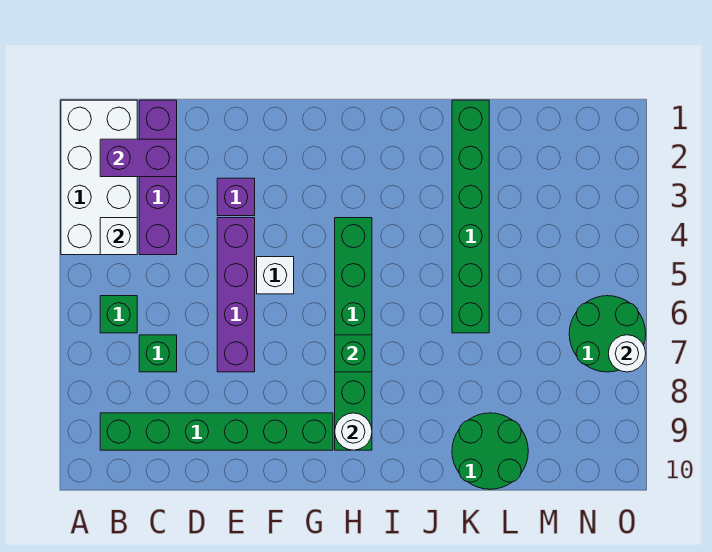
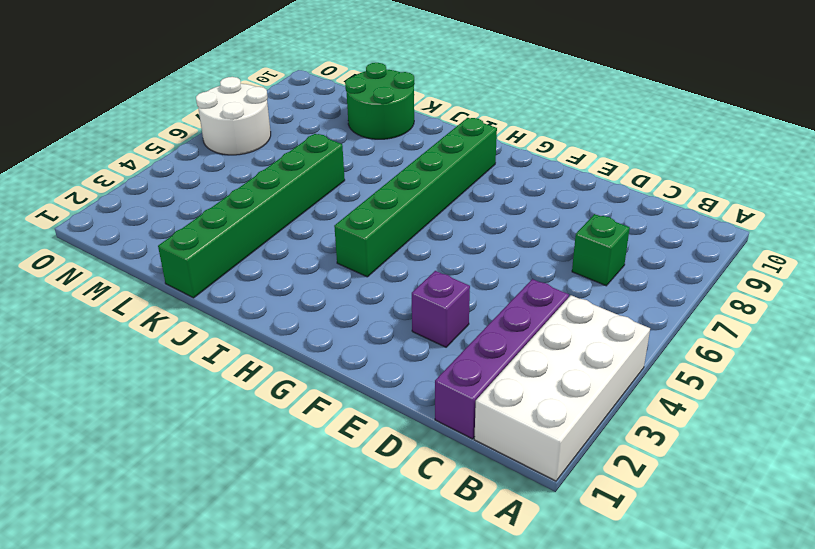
white round brick N6:O7 level 1 -> green round brick N6:O7 level 1
none -> green brick B6 level 1
none -> green brick B9:G9 level 1
none -> purple brick E4:E7 level 1

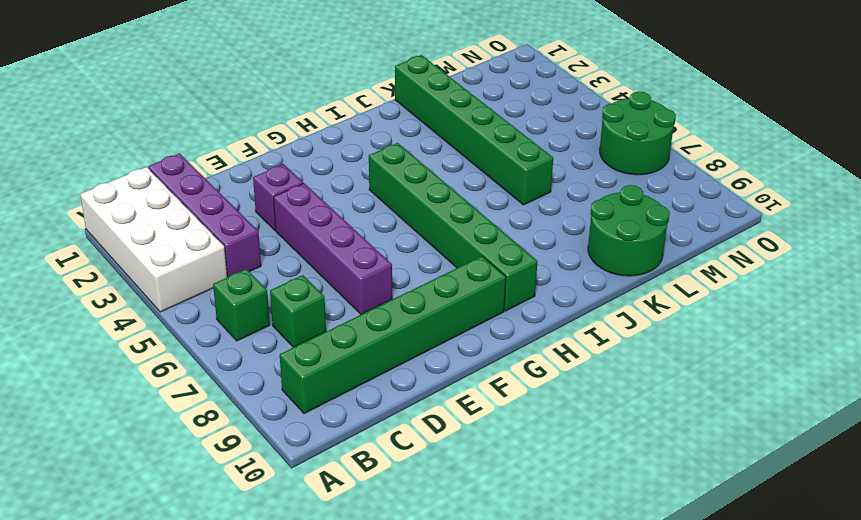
none -> white brick F5 level 1
none -> purple brick B2:C2 level 2
none -> white brick B4 level 2

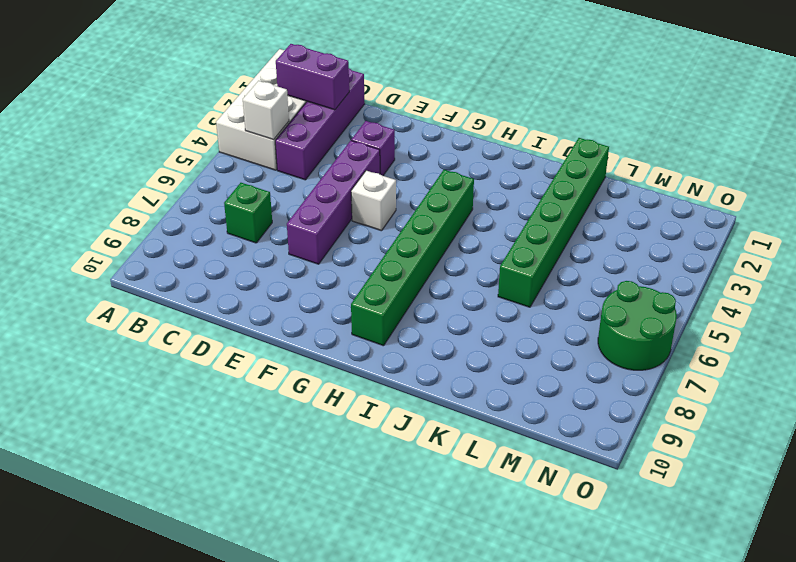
none -> green brick B6 level 1
none -> green brick B9:G9 level 1
none -> green round brick K9:L10 level 1

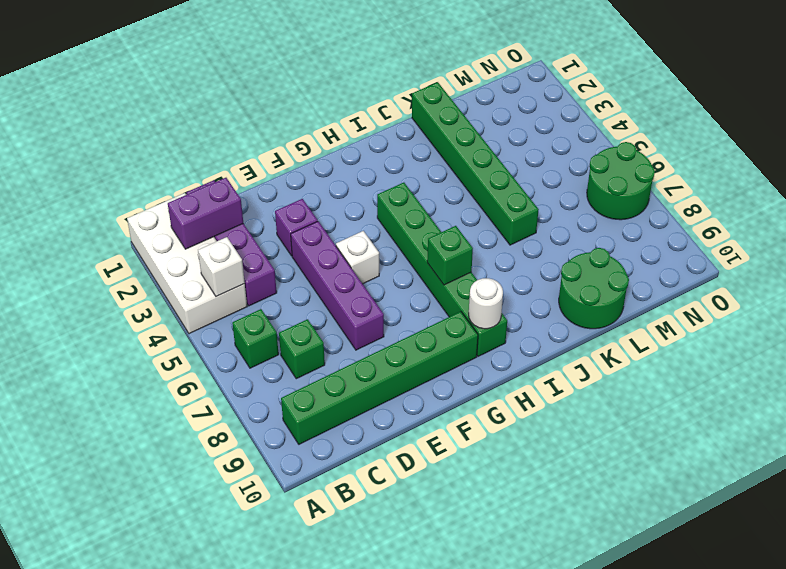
none -> white round brick O7 level 2

